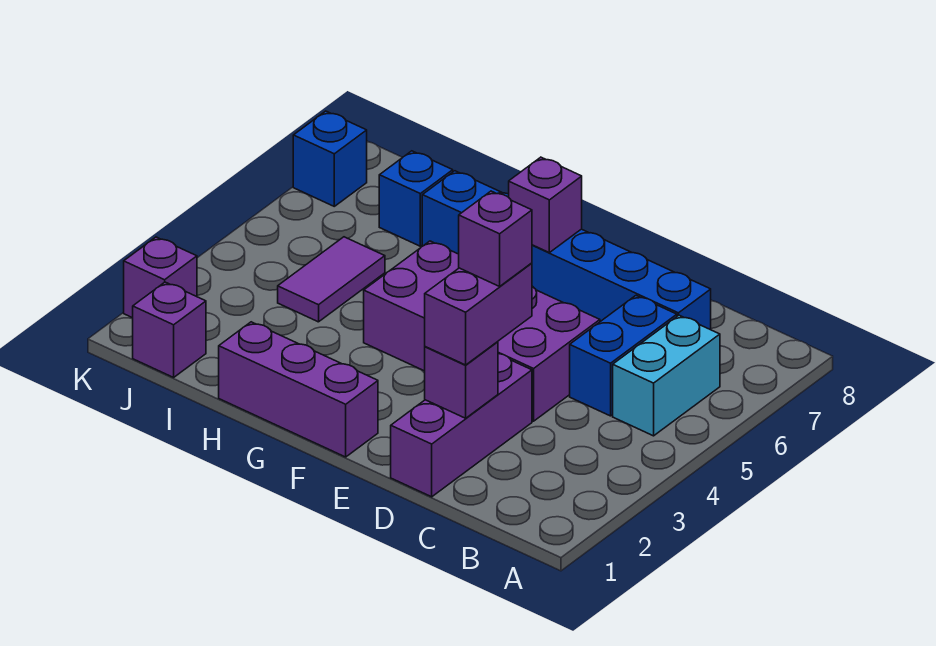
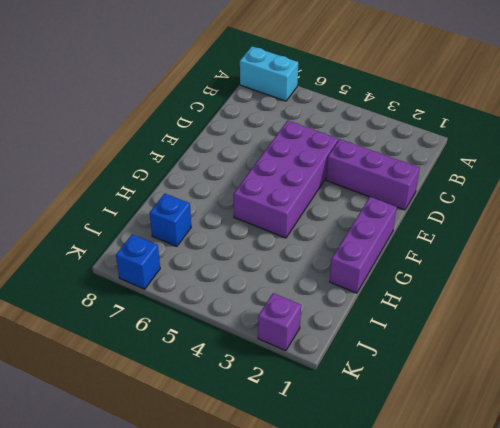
cyan brick A7:A8 level 1 -> cyan brick B5:B6 level 1
none -> blue brick C5:C6 level 1
none -> blue brick C7:H7 level 1
none -> purple tile I4:I5 level 1

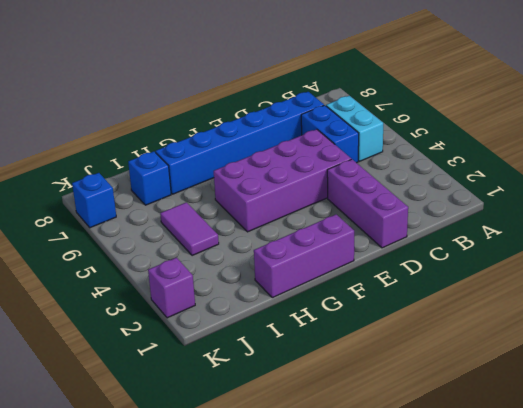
none -> purple brick J1 level 1
none -> purple brick D2 level 2
none -> purple brick F7 level 2

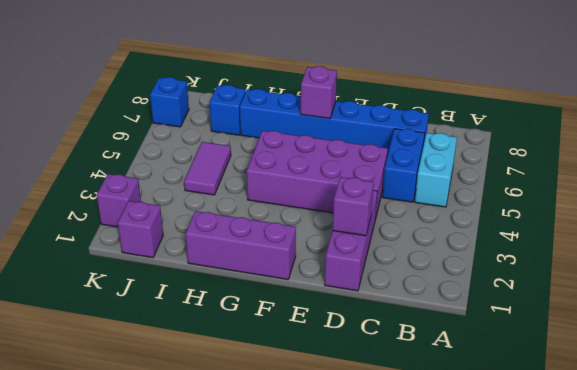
none -> purple brick D2:D3 level 3
none -> purple brick D3 level 4

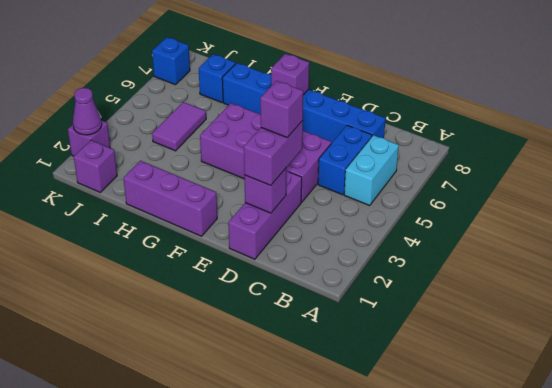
purple cone K2 level 2 -> none

